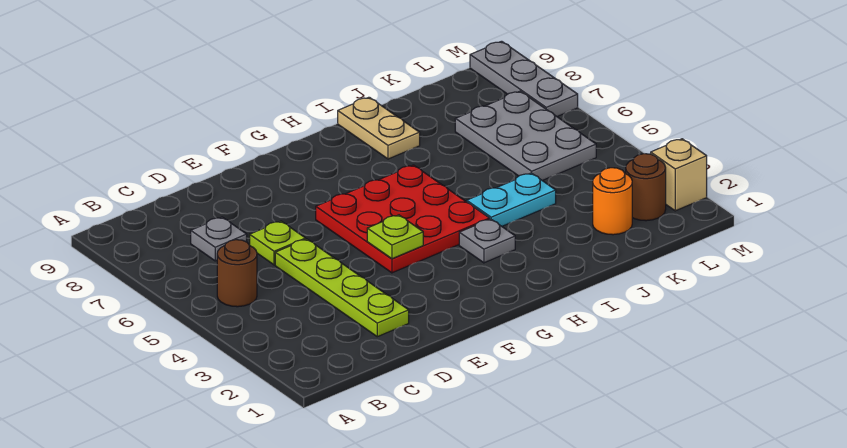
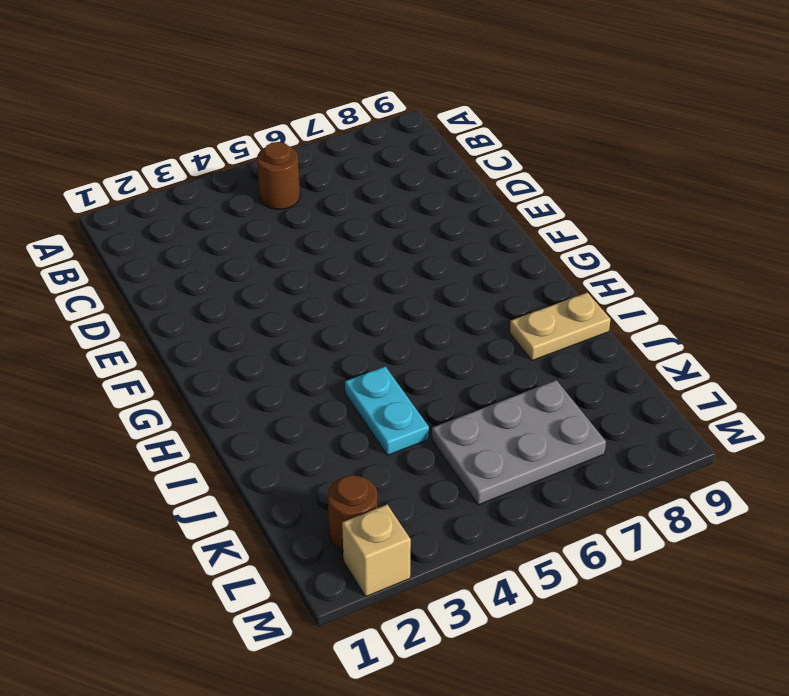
none -> grey plate C7 level 1
none -> lime plate D2:D5 level 1
none -> lime plate D6 level 1

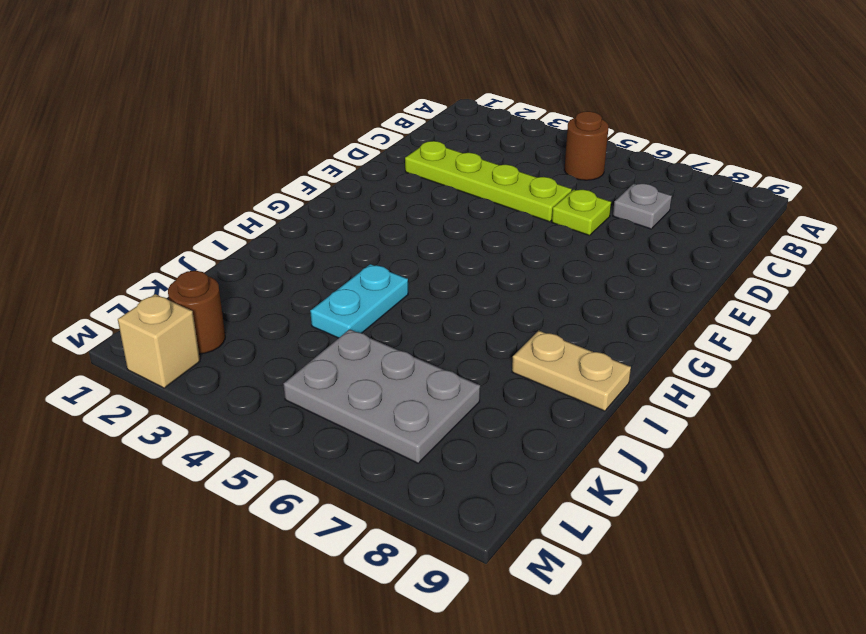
none -> red plate F4:H6 level 1
none -> grey plate H3 level 1
none -> orange round brick K2 level 1

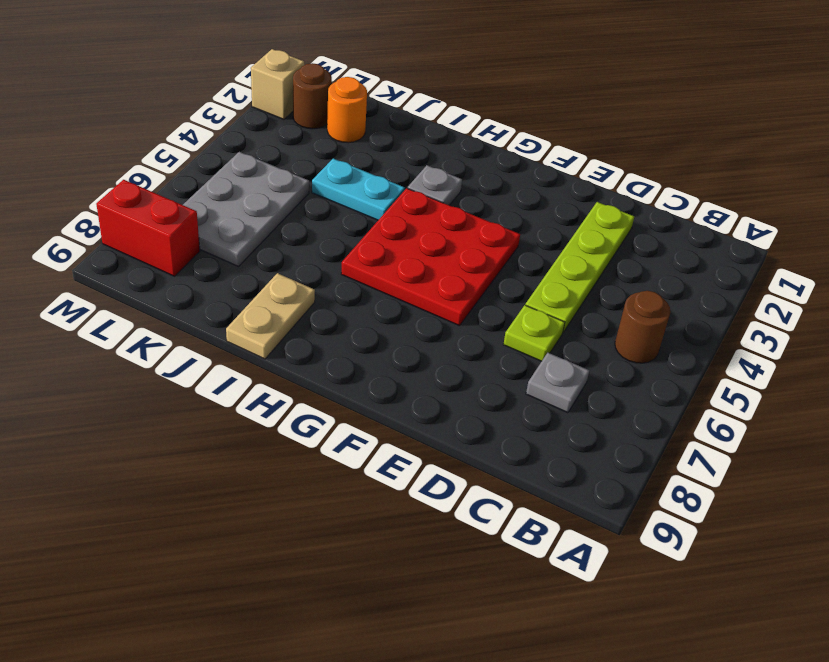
red brick L8:M8 level 1 -> grey plate M7:M9 level 1
none -> lime plate F4 level 2

